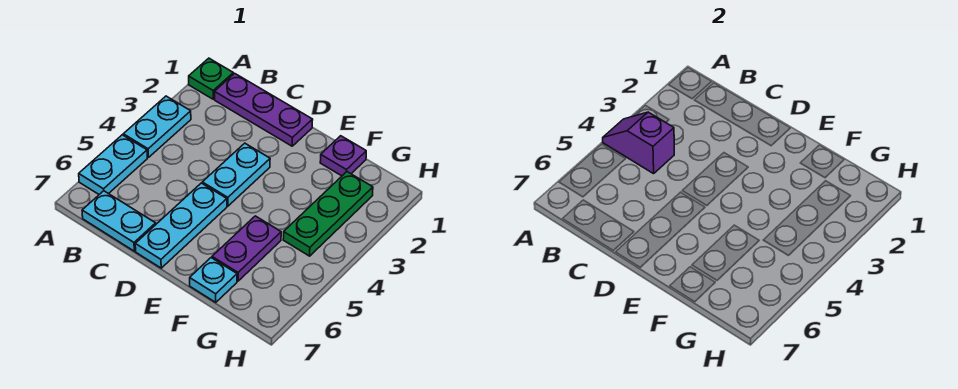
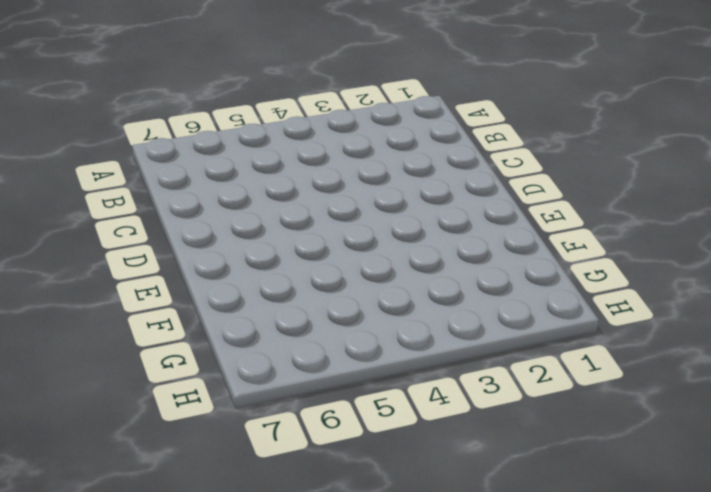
none -> green plate A1 level 1
none -> cyan plate A3:A4 level 1
none -> cyan plate A5:A6 level 1

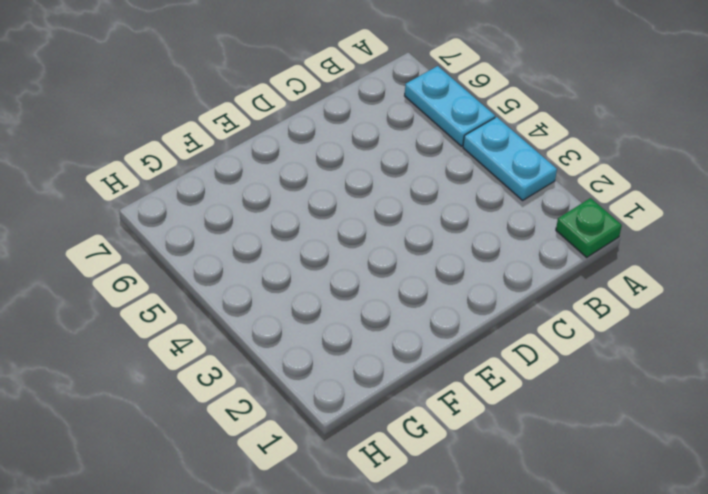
none -> purple plate B1:D1 level 1
none -> cyan plate B7:C7 level 1
none -> cyan plate D3:D4 level 1

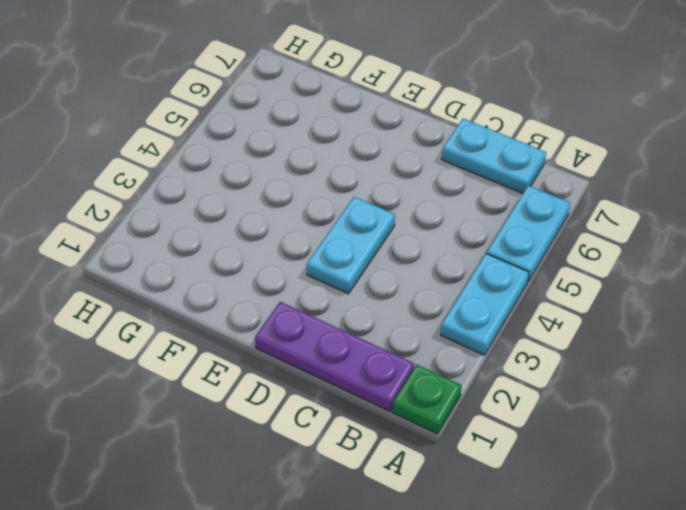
none -> cyan plate D5:D7 level 1
none -> purple plate F1 level 1
none -> purple plate F5:F6 level 1

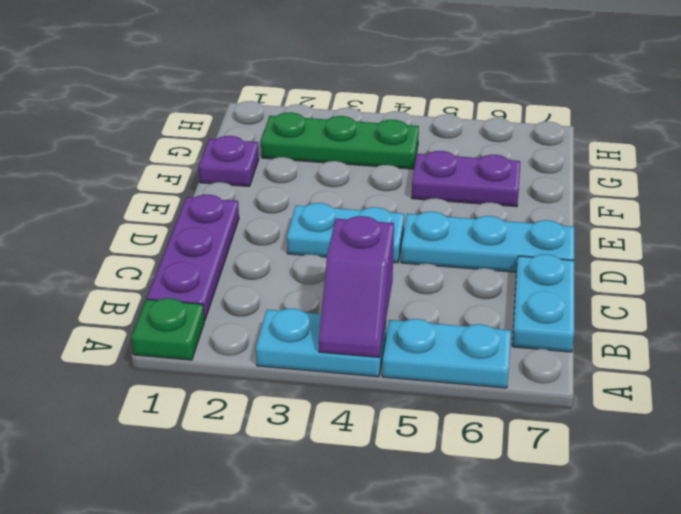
none -> cyan plate F7 level 1

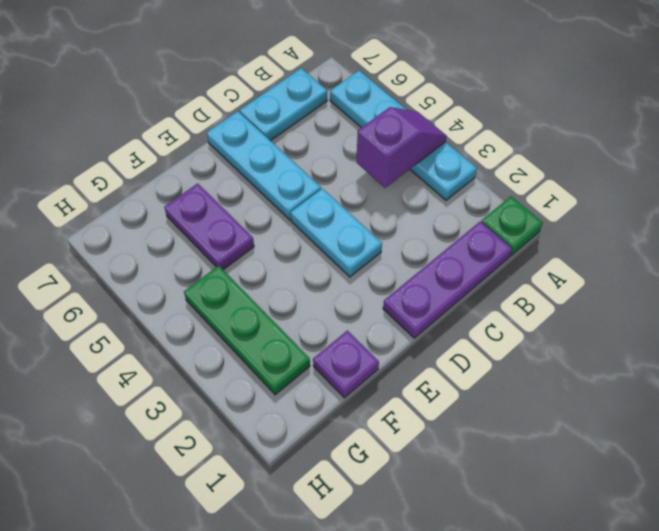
none -> cyan plate F7 level 1

